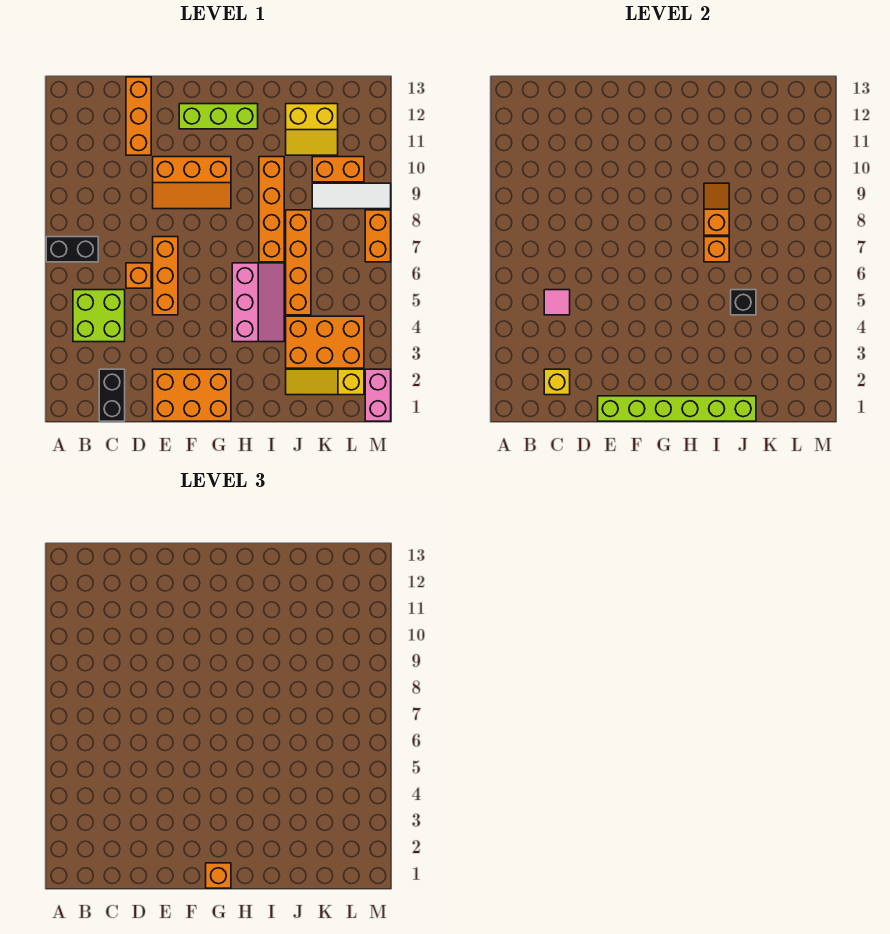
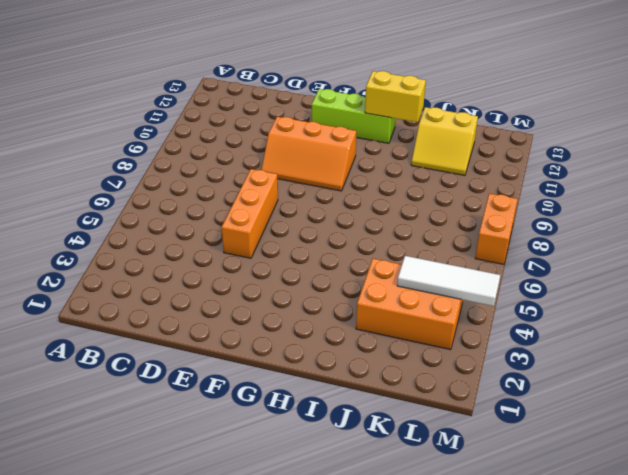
yellow brick H12:I12 level 2 -> none
white tile K4:M4 level 2 -> white tile K9:M9 level 1
none -> black brick A7:B7 level 1
none -> lime brick B4:C5 level 1
none -> black brick C1:C2 level 1

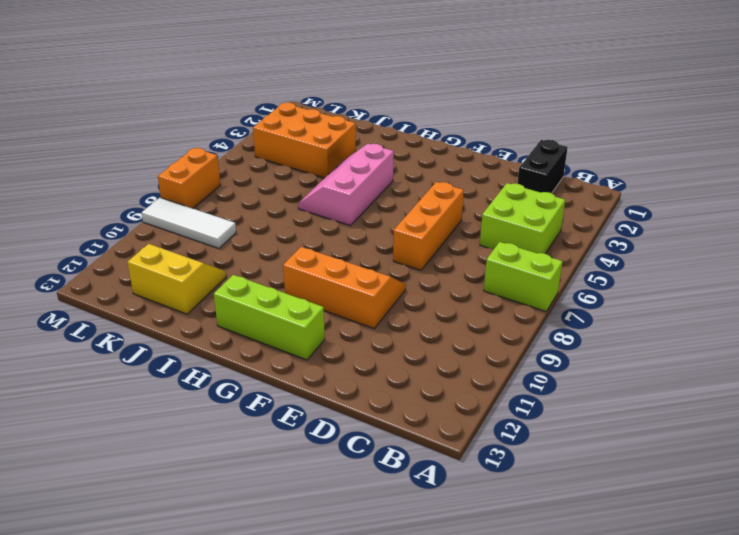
lime brick A7:B7 level 1 -> black brick A7:B7 level 1
none -> orange brick D6 level 1
none -> orange brick D11:D13 level 1
none -> orange brick E1:G2 level 1

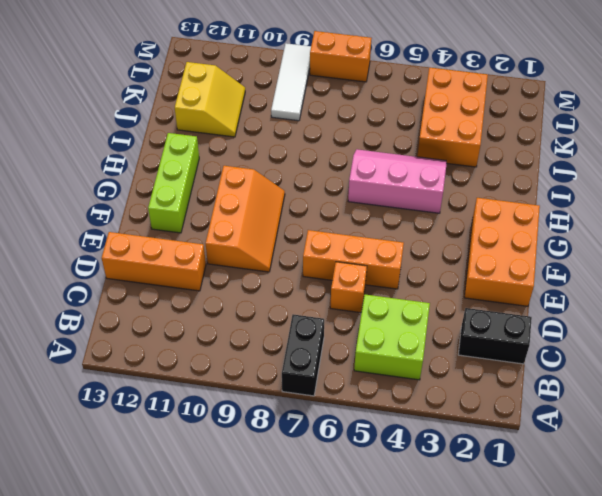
none -> orange brick I7:I10 level 1
none -> yellow slope J2:L2 level 1 top L
none -> orange brick J5:J8 level 1

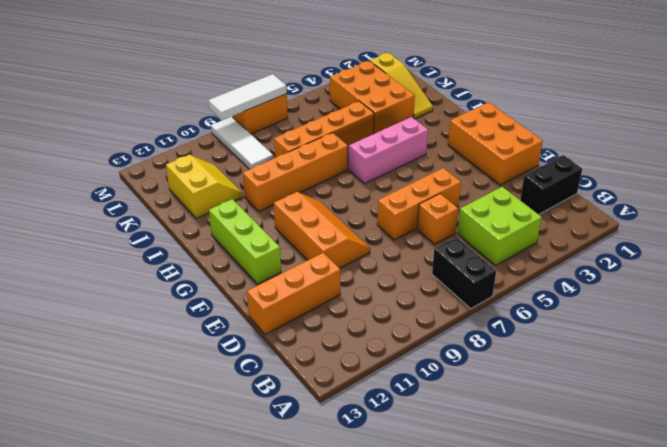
white tile M7:M9 level 2 -> none
none -> orange brick K10:L10 level 1
none -> pink brick M1:M2 level 1
none -> yellow brick C2 level 2

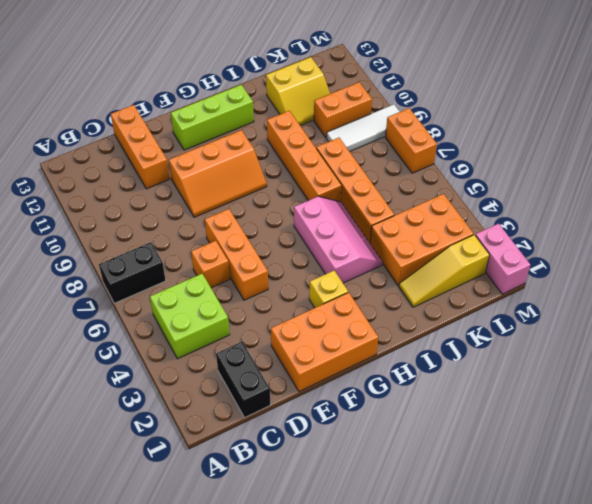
yellow brick G3 level 1 -> yellow brick C2 level 2
none -> pink tile C5 level 2
none -> lime brick E1:J1 level 2
none -> orange brick I7 level 2

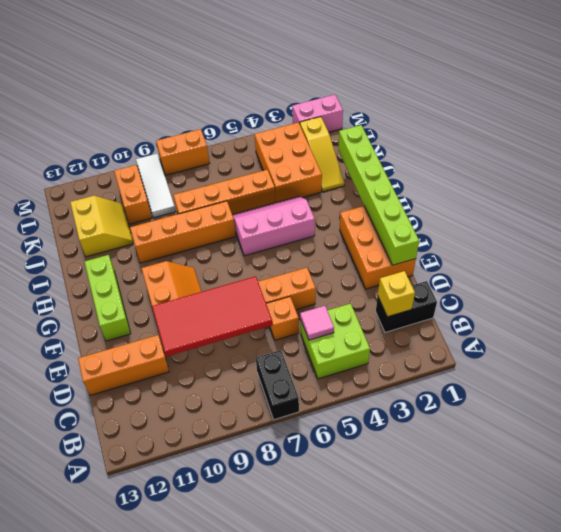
red tile D7:E10 level 2 -> none
none -> orange brick I7 level 2
none -> orange slope I8:I9 level 2 top 8
none -> black brick J5 level 2

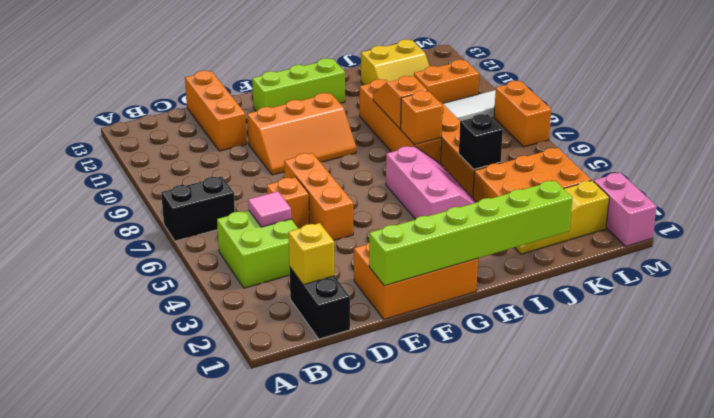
none -> orange brick G1 level 3

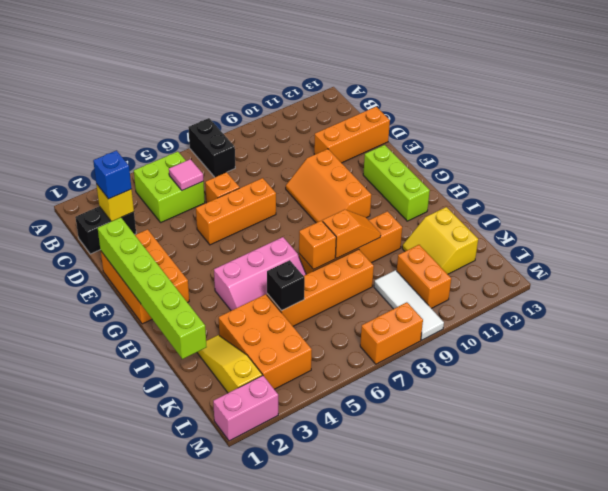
blue brick C2 level 3 -> none
none -> orange brick G1 level 3

